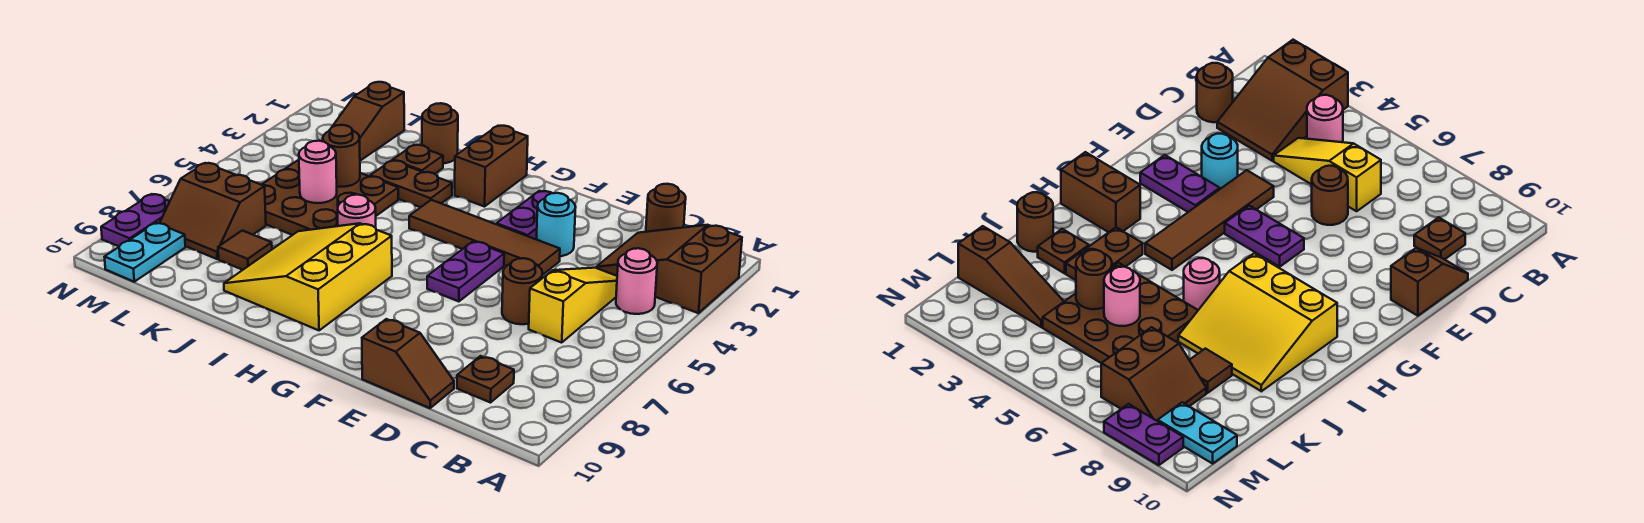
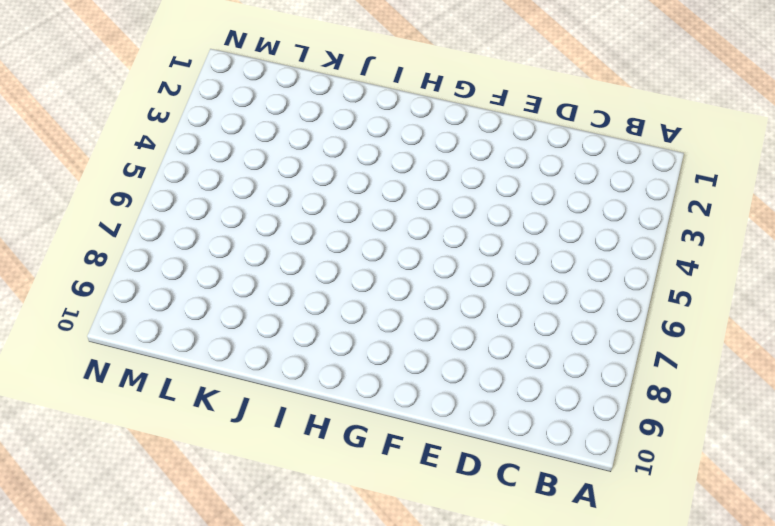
none -> brown slope A2:C3 level 1 top A
none -> pink round brick B4 level 1
none -> brown round brick C1 level 1

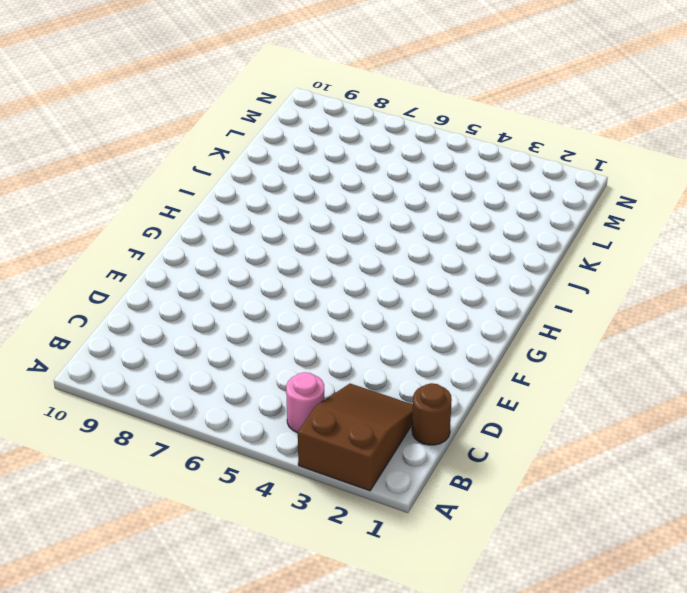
none -> yellow slope C4:C6 level 1 top 6
none -> brown plate C9 level 1
none -> brown round brick D6 level 1

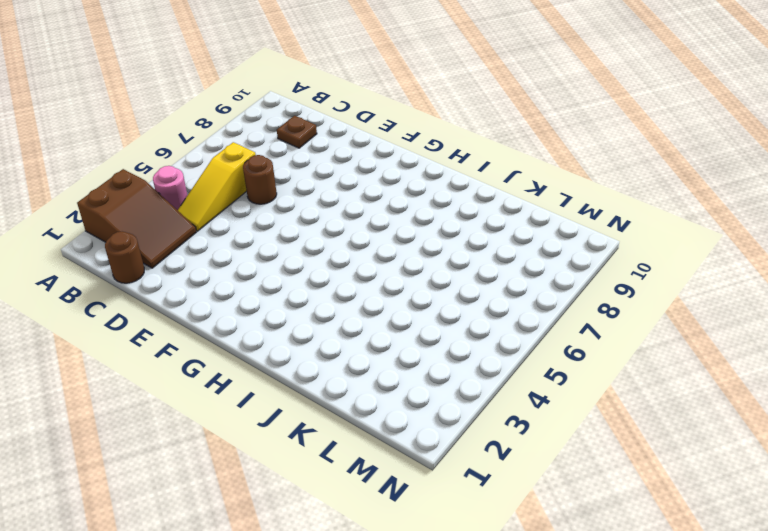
none -> brown slope D10:E10 level 1 top E
none -> cyan round brick E3 level 1
none -> brown tile E4:H4 level 1

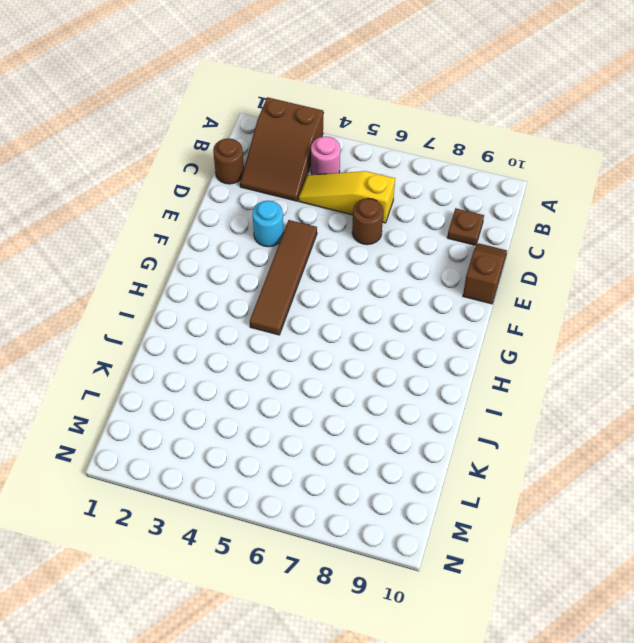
none -> purple plate F2:F3 level 1
none -> purple plate F5:F6 level 1
none -> brown brick H1:H2 level 1

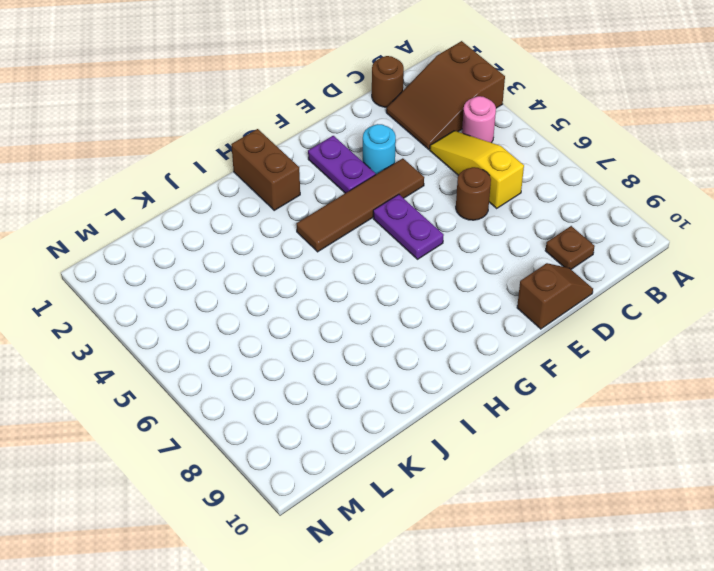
none -> yellow slope H7:J9 level 1 top H
none -> brown plate I3:J3 level 1
none -> pink round brick I6 level 1

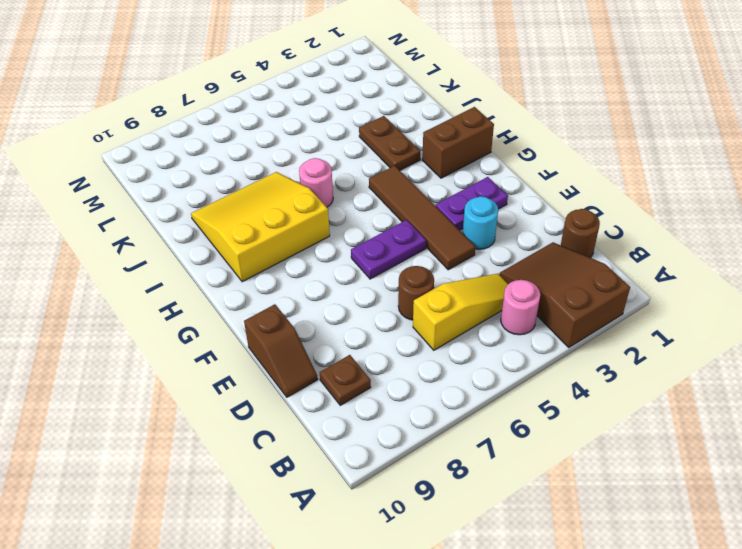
none -> brown round brick J1 level 1
none -> brown plate J2 level 1
none -> brown plate J4:L6 level 1

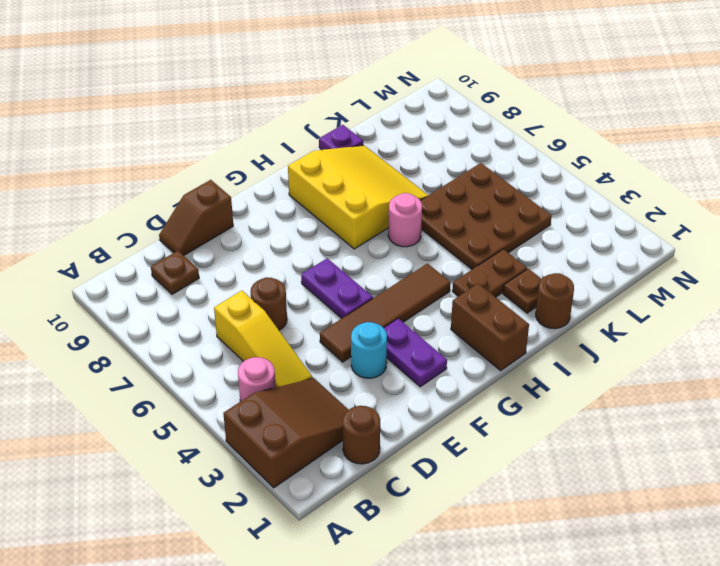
purple plate J10 level 1 -> none
none -> brown tile K8 level 1
none -> brown slope L1:L3 level 1 top 1
none -> brown slope L7:M8 level 1 top 7

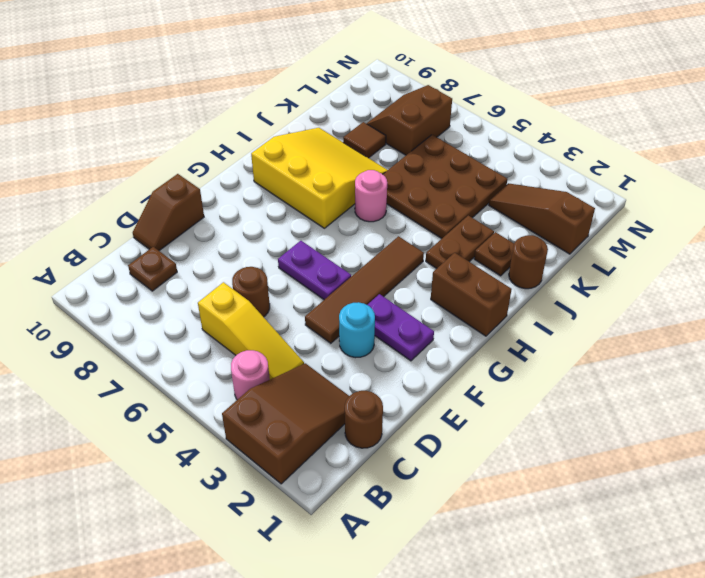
none -> cyan plate M9:M10 level 1
none -> purple plate N8:N9 level 1
none -> brown round brick K4 level 2

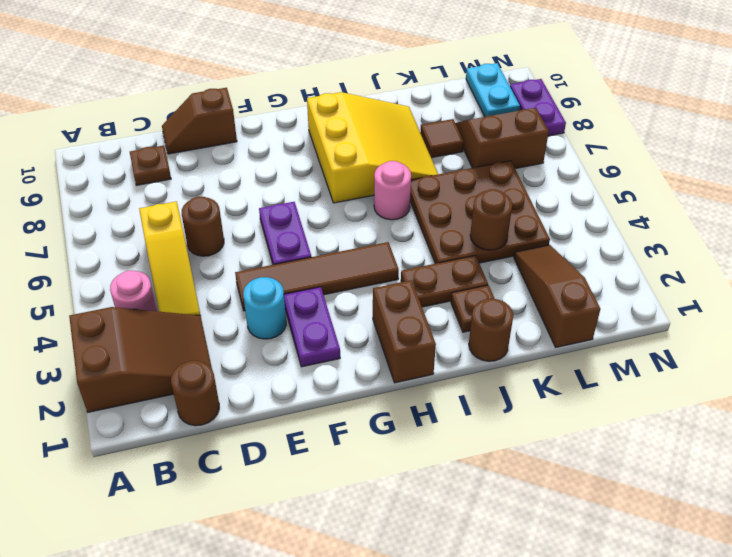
none -> pink round brick K5 level 2

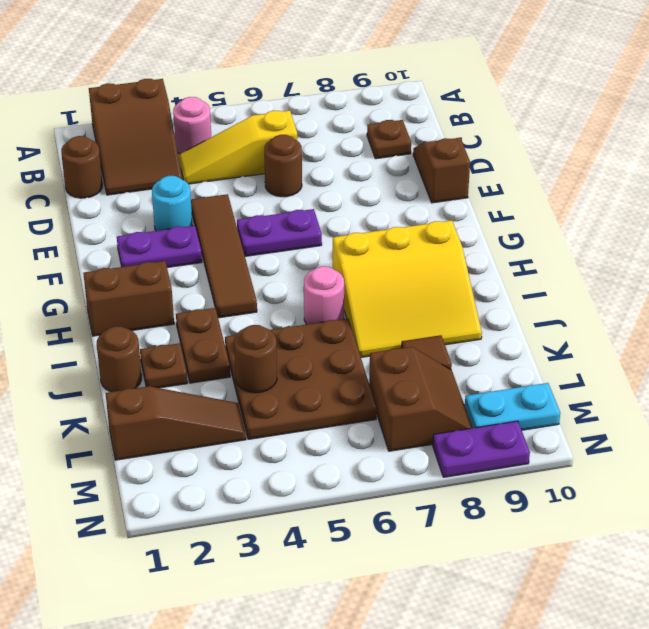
none -> pink round brick K5 level 2

